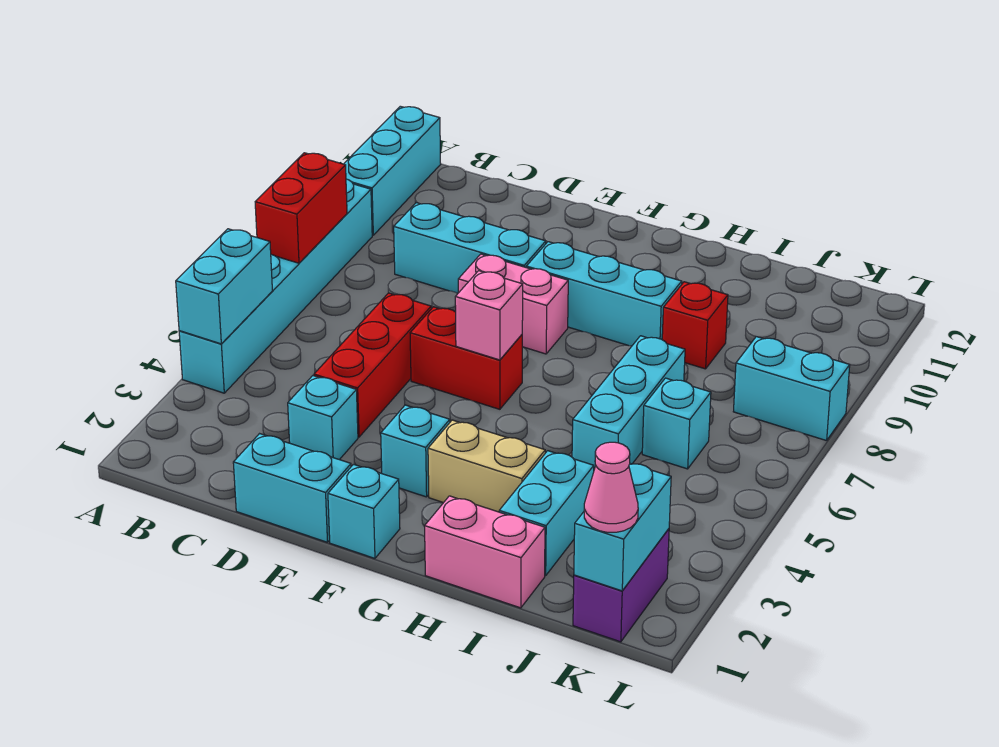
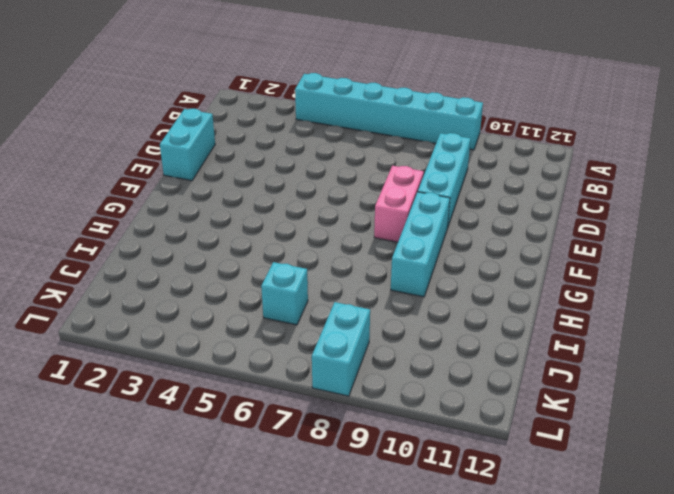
none -> cyan brick A10:A12 level 1
none -> cyan brick D3 level 1
none -> red brick D4:D6 level 1

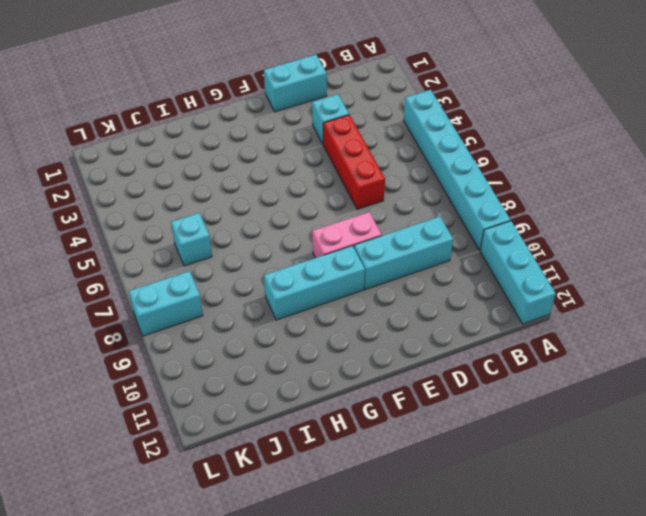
none -> red brick E6:F6 level 1
none -> cyan brick F1 level 1
none -> cyan brick F3 level 1

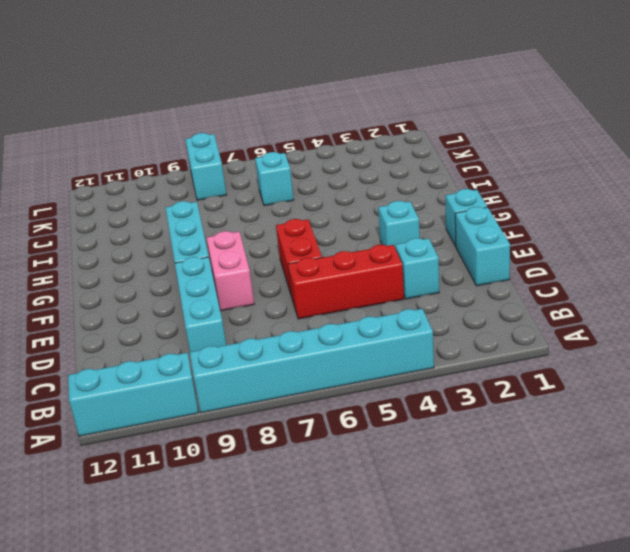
none -> tan brick G3:H3 level 1
none -> pink brick H1:I1 level 1
none -> cyan brick I2:I3 level 1

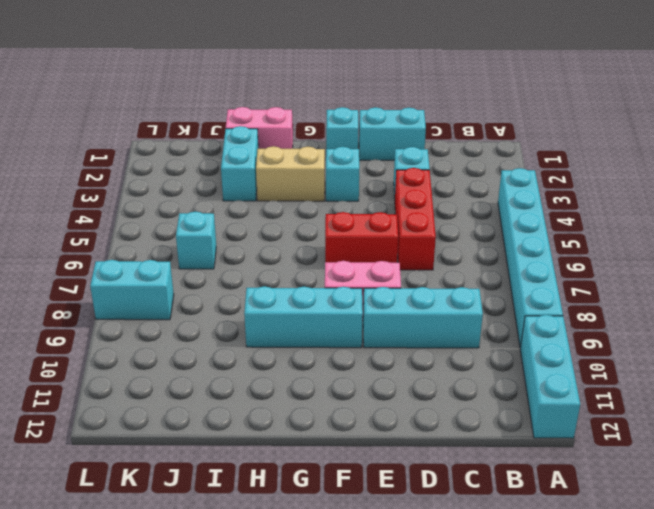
none -> cyan brick I5:I7 level 1
none -> red brick I9 level 1
none -> purple brick K1:K2 level 1

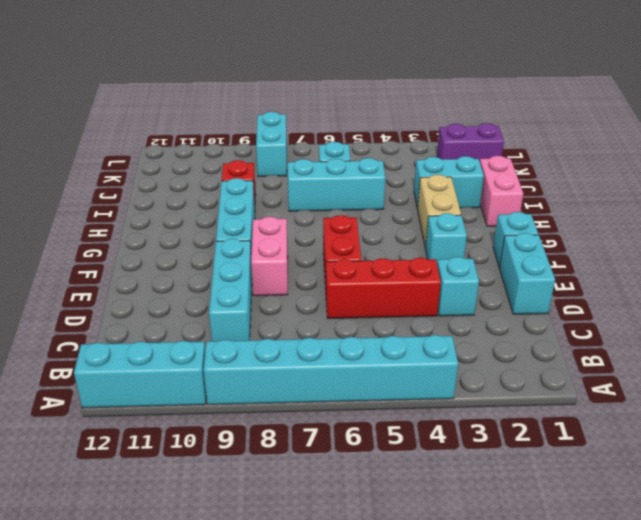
none -> cyan brick A4:A5 level 2
none -> red brick A7:A8 level 2
none -> pink brick F6 level 2

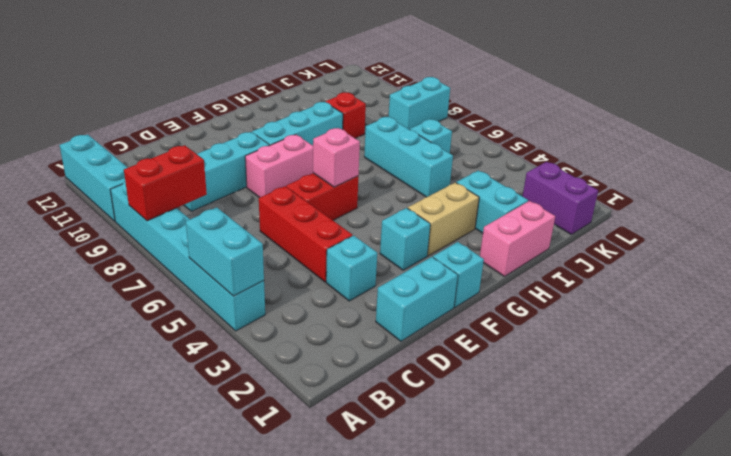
red brick A8:B8 level 2 -> red brick A7:A8 level 2
none -> cyan brick K1:K2 level 2
none -> pink cone K1 level 3

